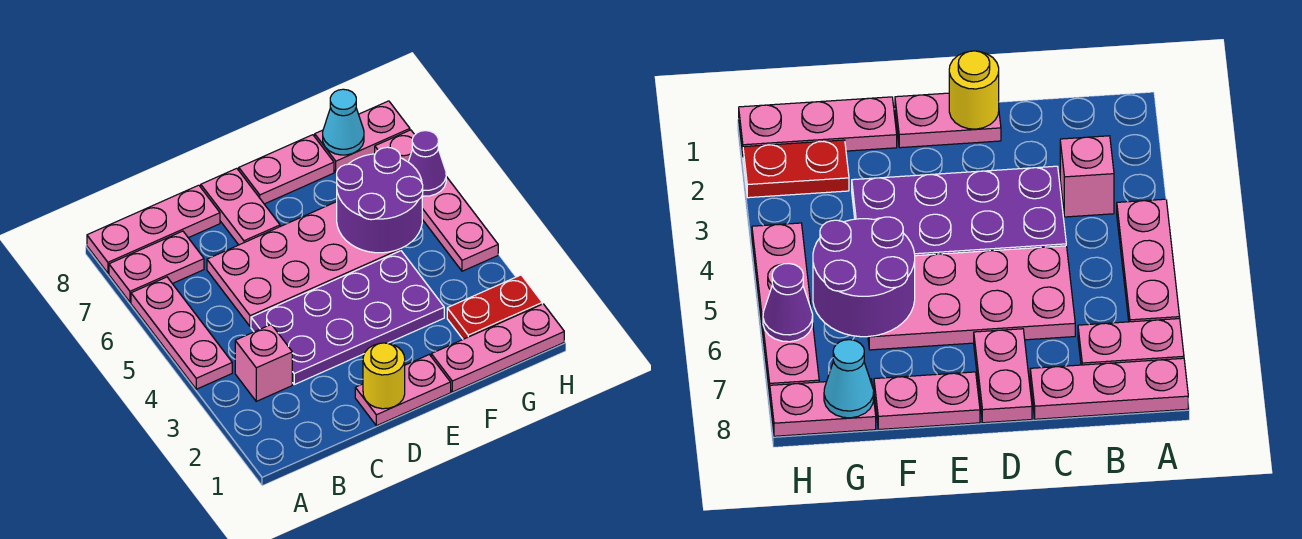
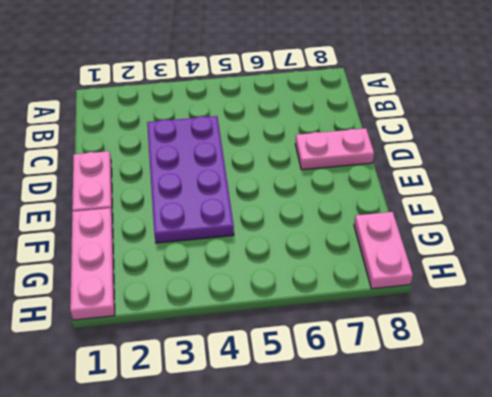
none -> pink plate A4:A6 level 1
none -> pink plate A7:B7 level 1
none -> pink plate A8:C8 level 1

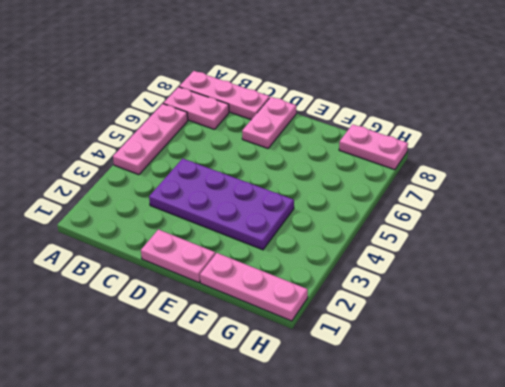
none -> pink brick B3 level 1
none -> pink plate C5:F6 level 1
none -> pink plate E8:F8 level 1

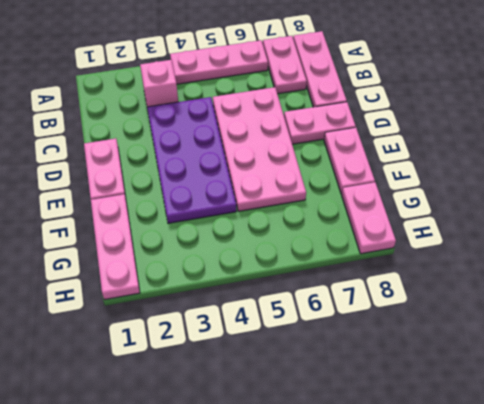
none -> red plate G2:H2 level 1
none -> pink plate H4:H7 level 1
none -> yellow round brick D1 level 2

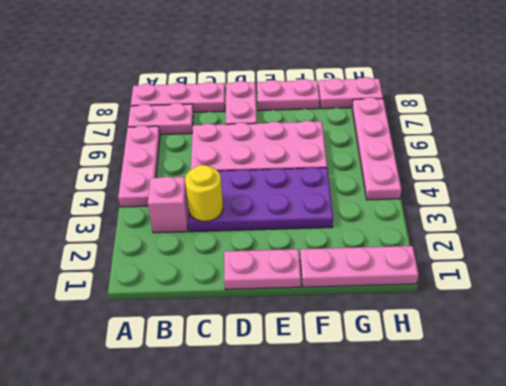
yellow round brick C3 level 2 -> yellow round brick D1 level 2
none -> red plate G2:H2 level 1
none -> purple round brick F5:G6 level 2
none -> cyan cone G8 level 2

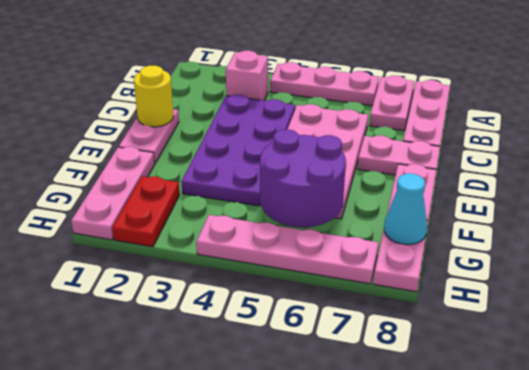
none -> purple cone H6 level 2

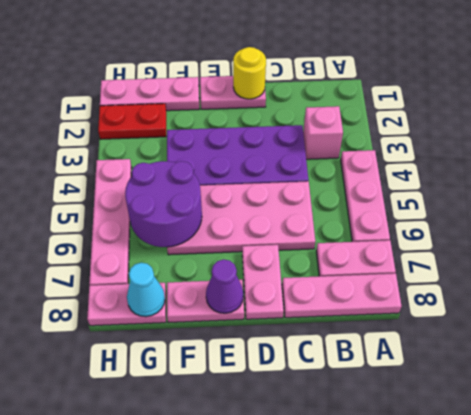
purple cone E8 level 2 -> purple cone H6 level 2

